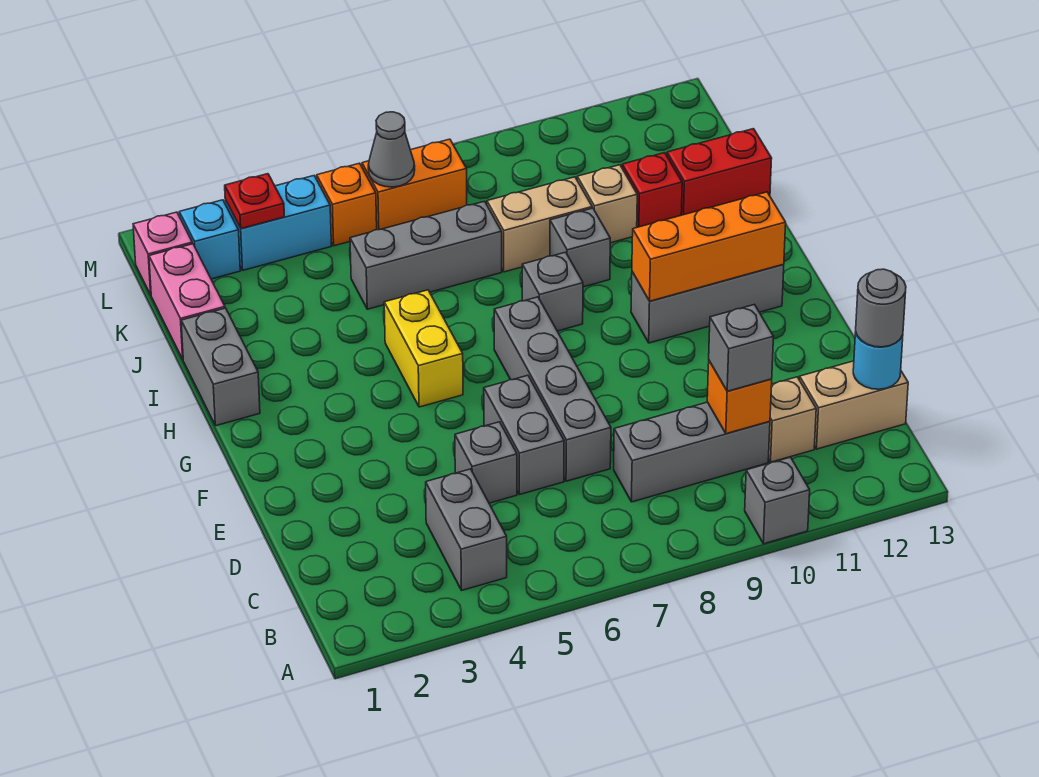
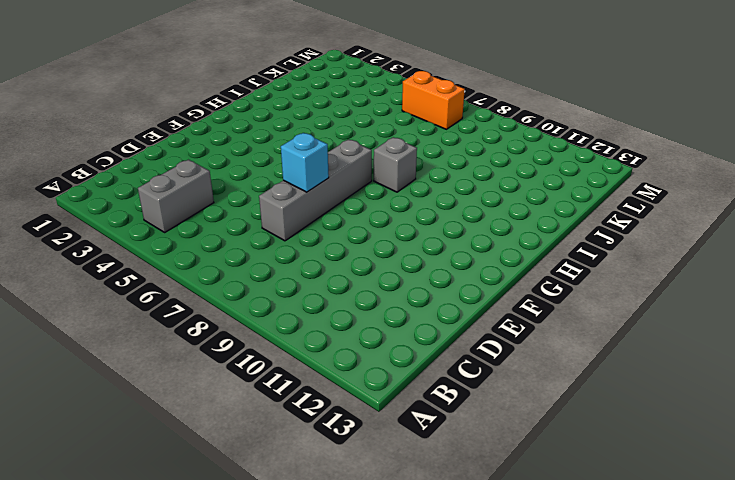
cyan brick E7 level 2 -> cyan brick L2 level 1
none -> grey brick A10 level 1
none -> grey brick C8:C10 level 1
none -> tan brick C11 level 1
none -> tan brick C12:C13 level 1

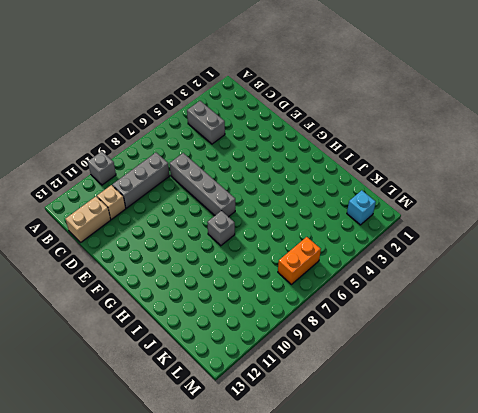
none -> grey brick D5 level 1
none -> grey brick D6:E6 level 1
none -> yellow brick G5:H5 level 1
none -> grey brick G10:G12 level 1

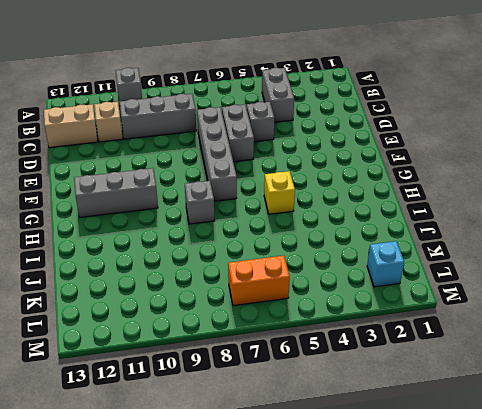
yellow brick H5 level 1 -> yellow brick G5:H5 level 1
none -> grey brick H1:I1 level 1
none -> grey brick I9 level 1
none -> pink brick J1:K1 level 1
none -> grey brick J5:J7 level 1

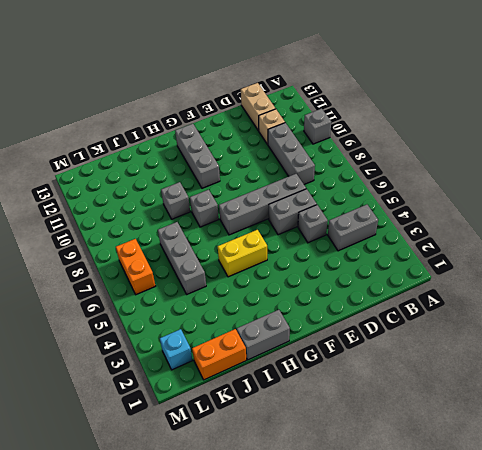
orange brick J1:K1 level 1 -> pink brick J1:K1 level 1
none -> tan brick J8:J9 level 1
none -> tan brick J10 level 1
none -> red brick J11 level 1
none -> red brick J12:J13 level 1

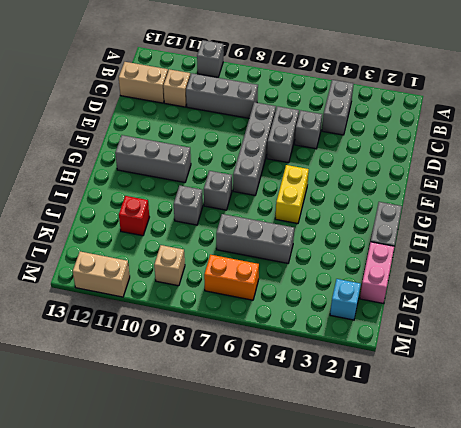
tan brick L9 level 1 -> tan brick J10 level 1
tan brick M11:M12 level 1 -> tan brick J8:J9 level 1
none -> red brick J12:J13 level 1
none -> pink brick L1 level 1
none -> cyan brick L3:L4 level 1
none -> orange brick L5 level 1

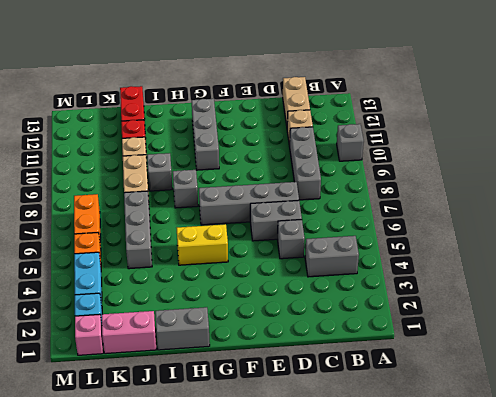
none -> orange brick C10 level 2
none -> cyan round brick C13 level 2
none -> orange brick G10:G12 level 2
none -> red plate L3 level 2

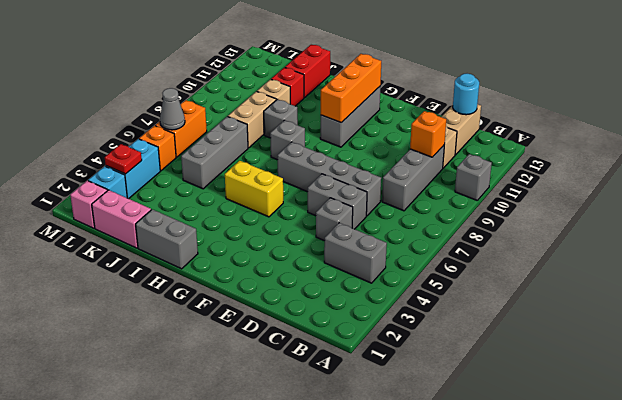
none -> grey brick C10 level 3
none -> grey round brick C13 level 3

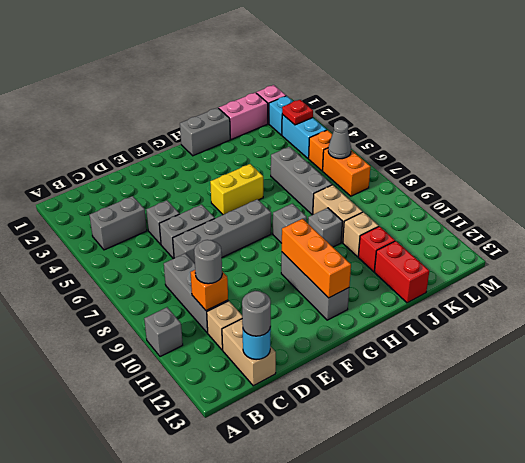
grey round brick C10 level 3 -> grey brick C10 level 3

